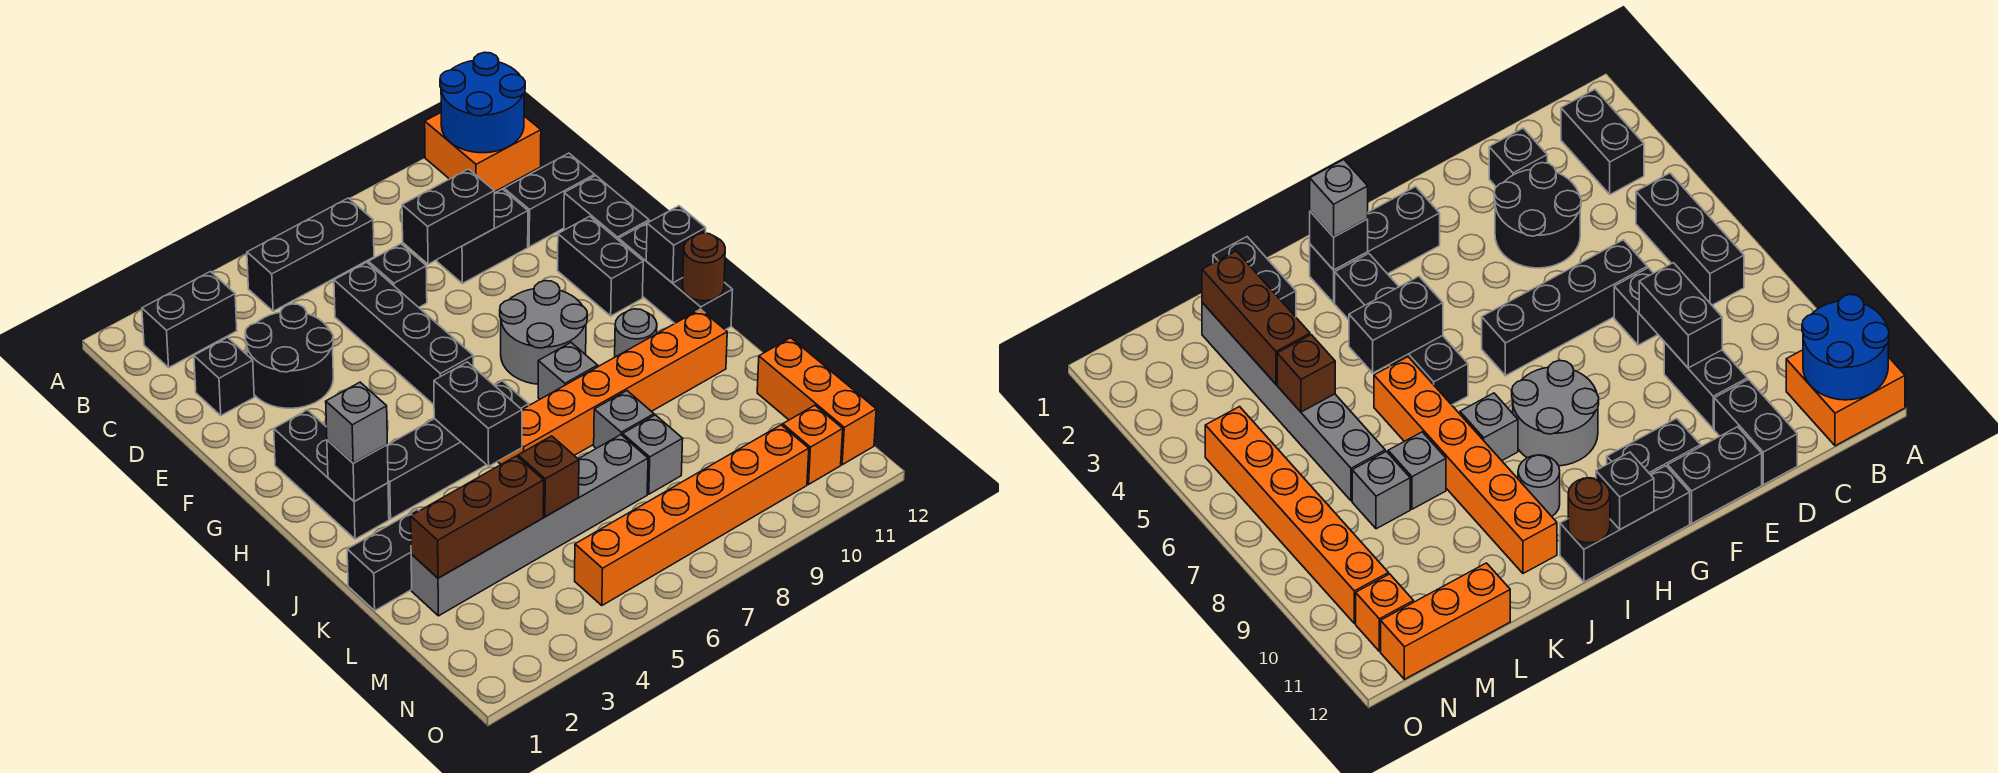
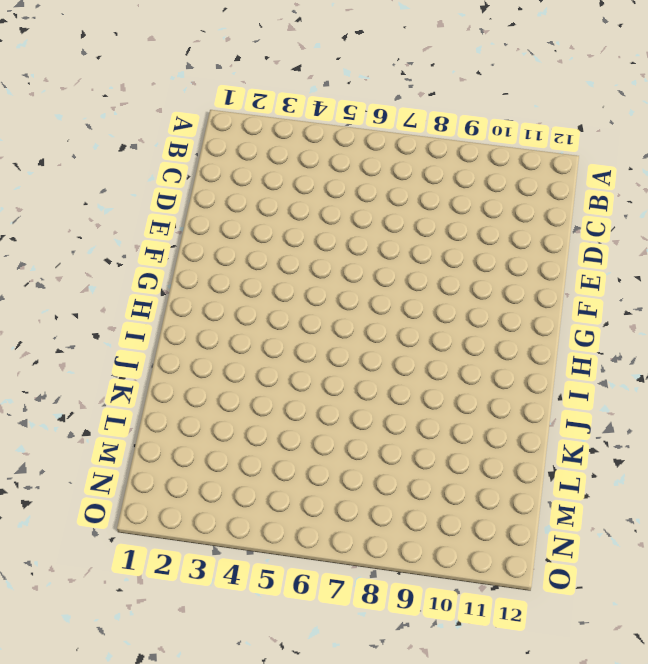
none -> orange brick A11:B12 level 1
none -> black brick B2:B3 level 1
none -> black brick B5:B7 level 1
none -> black brick D2 level 1

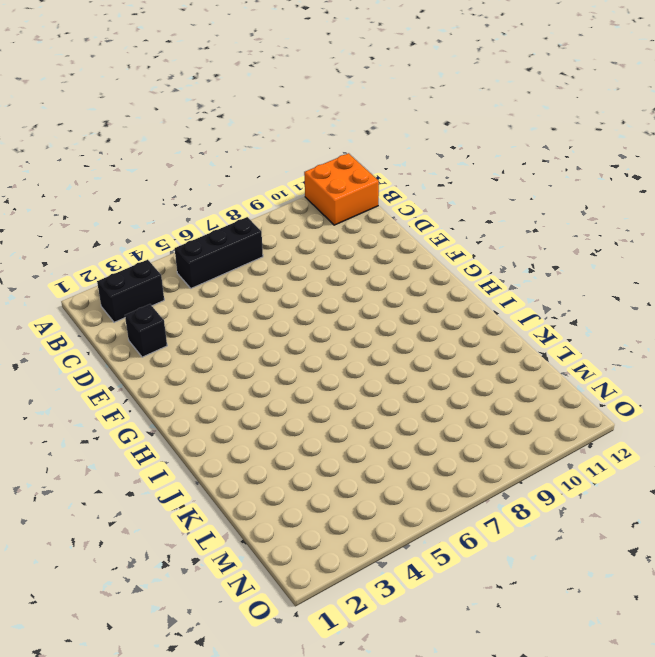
none -> black round brick D3:E4 level 1
none -> black brick D6:G6 level 1
none -> black brick D7 level 1
none -> black brick D9:D10 level 1

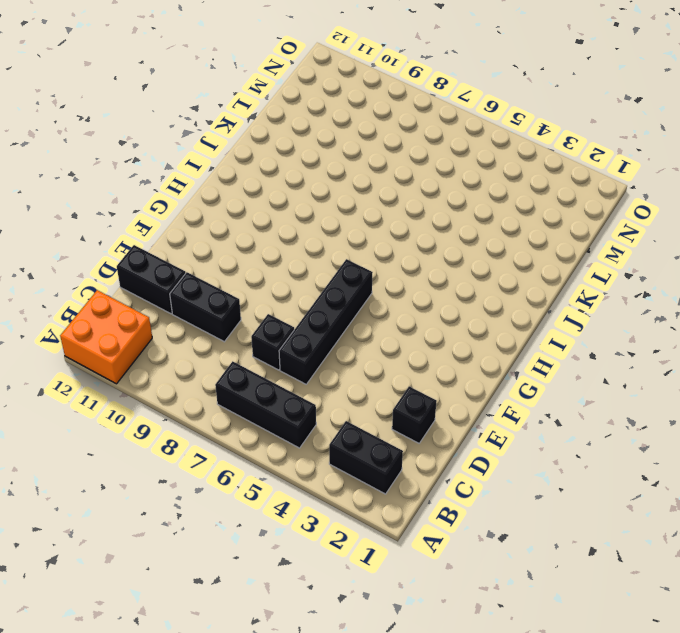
none -> black round brick D3:E4 level 1
none -> black brick E12:F12 level 1
none -> black brick F11:G11 level 1
none -> black brick G2:I2 level 1

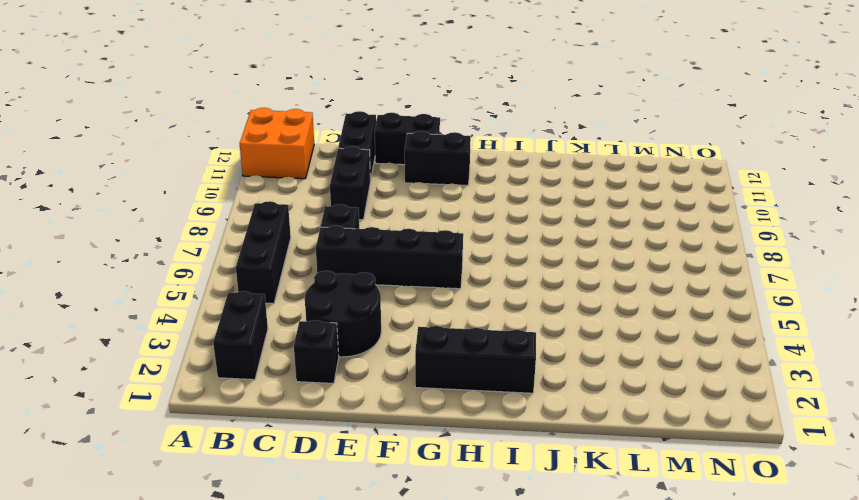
none -> grey round brick G8:H9 level 1
none -> black brick G12:I12 level 1
none -> black brick I3:I6 level 1
none -> grey brick I8 level 1

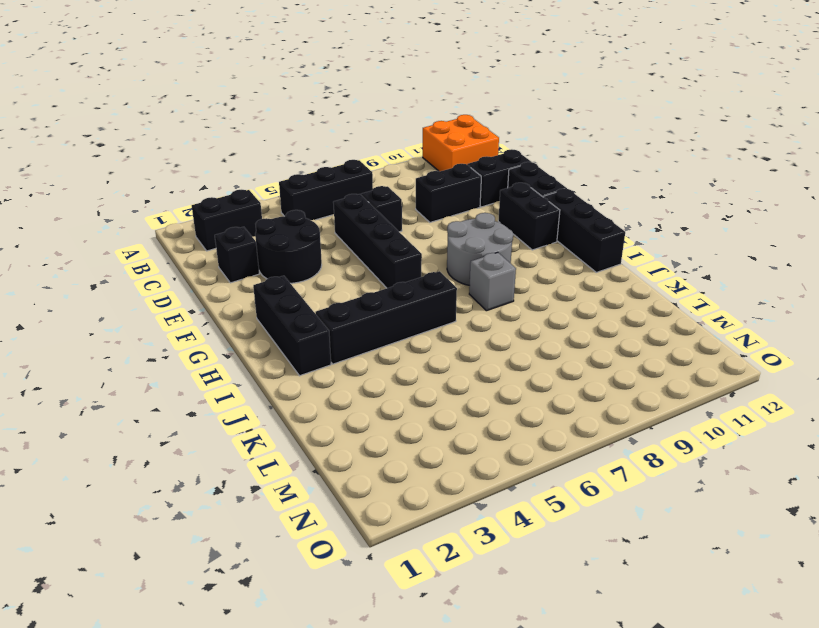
none -> grey round brick I10 level 1
none -> orange brick J6:J11 level 1
none -> black brick K1:K2 level 1
none -> grey brick K8 level 1

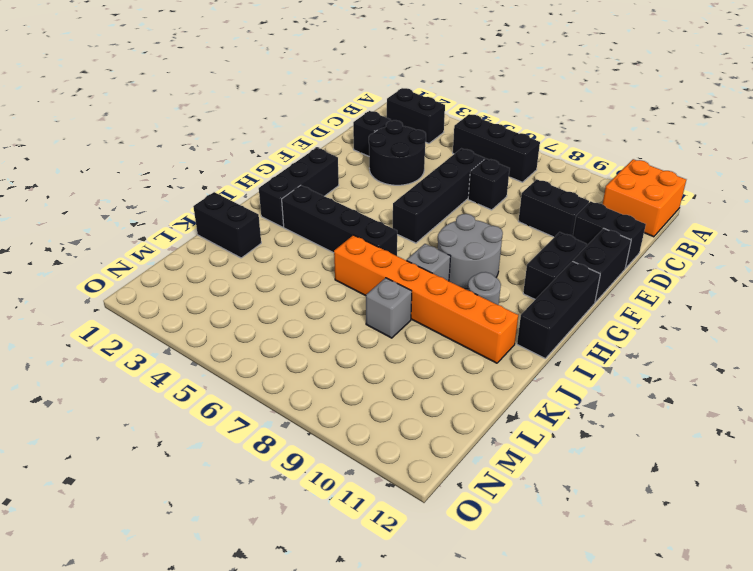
none -> grey brick L2:L7 level 1
none -> grey brick L8 level 1
none -> orange brick L12:N12 level 1
none -> orange brick N5:N10 level 1

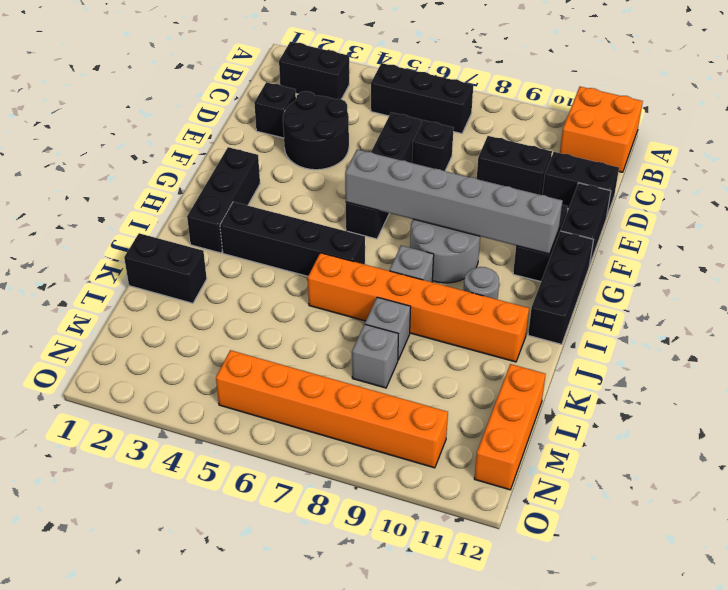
grey brick G6:G11 level 2 -> grey brick L2:L7 level 1
none -> orange brick N11 level 1
none -> blue round brick A11:B12 level 2
none -> black brick D8:D9 level 2
none -> black brick H12 level 2

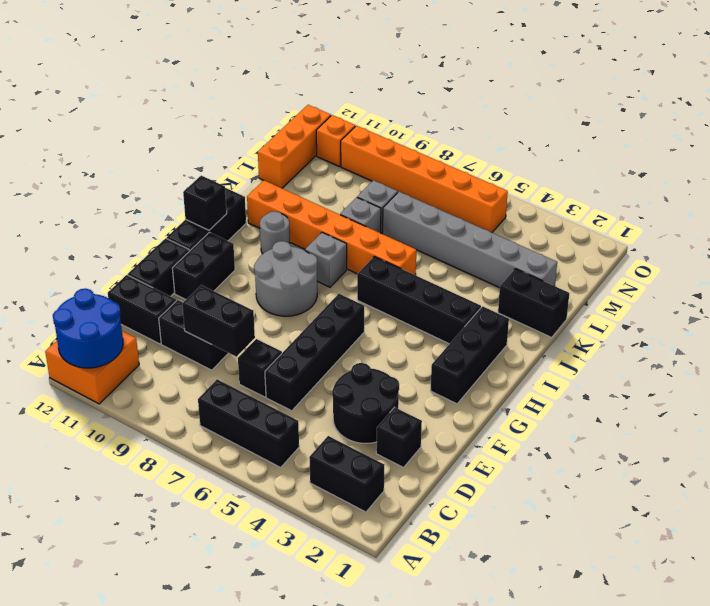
none -> black brick I2 level 2
none -> black brick I5:J5 level 2
none -> brown round brick I12 level 2
none -> brown brick L2:L4 level 2

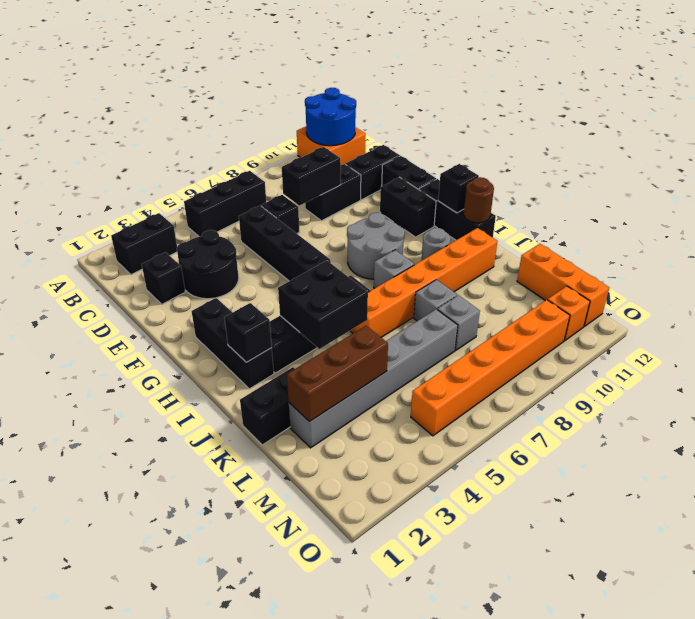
black brick I4:J5 level 2 -> black brick I5:J5 level 2
none -> brown brick L5 level 2
none -> grey brick I2 level 3

